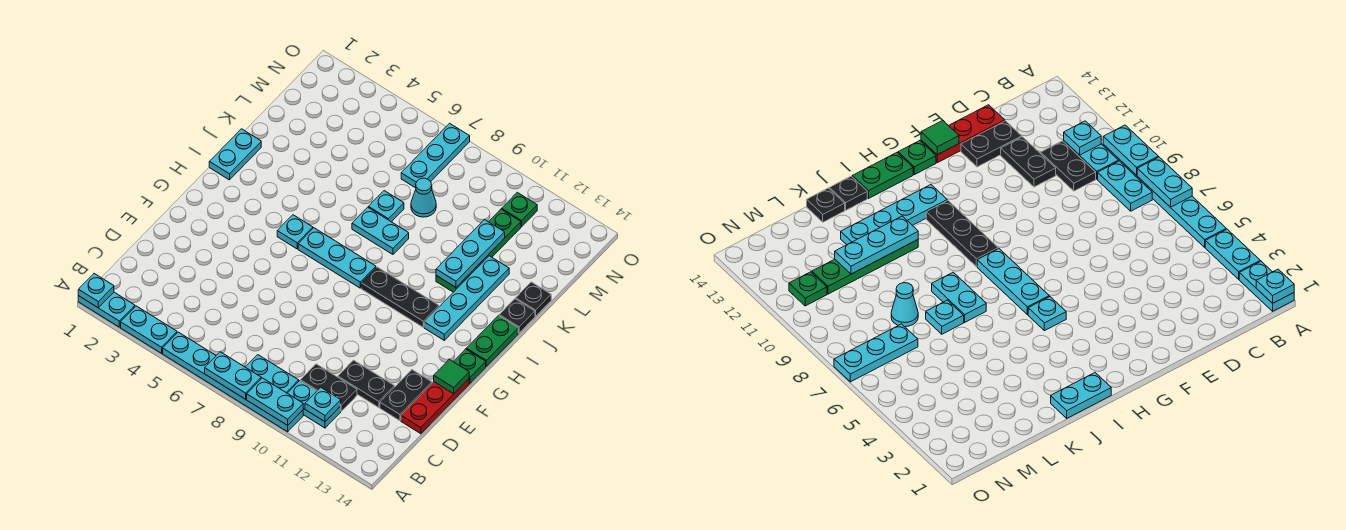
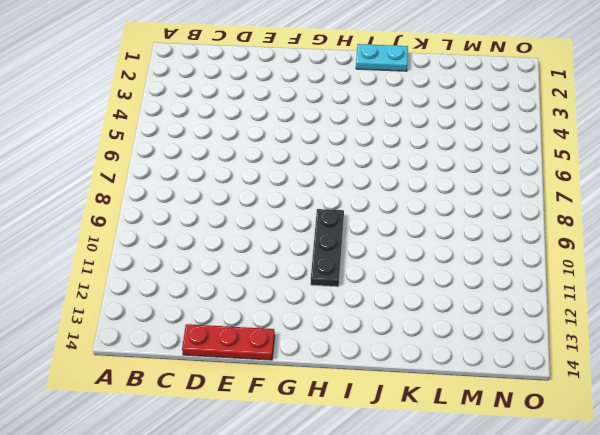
none -> cyan plate A1:A2 level 1
none -> cyan plate A3:A4 level 1
none -> cyan plate A5:A10 level 1
none -> cyan plate B8:B9 level 1

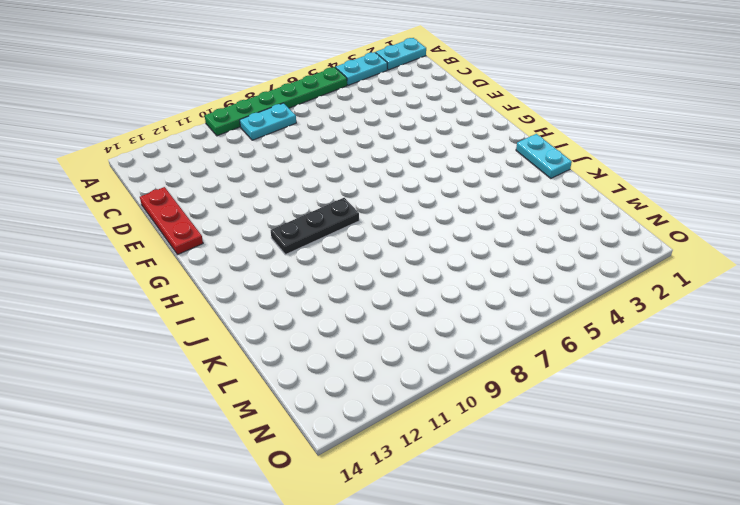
green plate A5:A10 level 1 -> cyan plate A5:A10 level 1
none -> cyan plate B10:B11 level 1
none -> black plate C10:C11 level 1
none -> black plate D11:D12 level 1
none -> black plate D13:E13 level 1

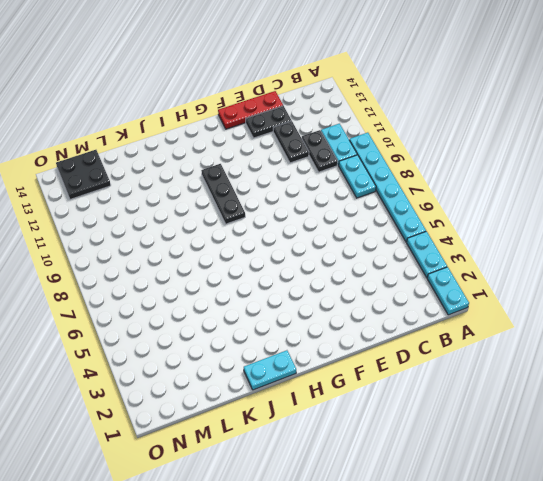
black plate M13:N14 level 1 -> none
none -> green plate G14 level 1
none -> cyan plate H5 level 1
none -> cyan plate H6:H8 level 1
none -> cyan plate H12:K12 level 1

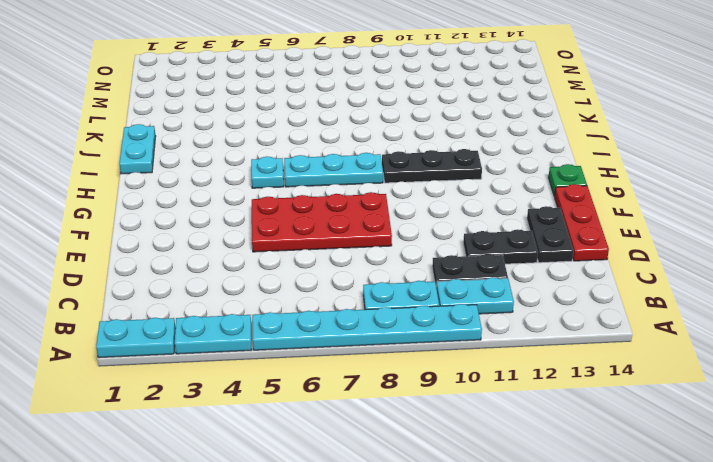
red plate E5:F8 level 1 -> none
none -> cyan plate H12:K12 level 1
none -> green plate H14:I14 level 1
none -> cyan plate J7:J8 level 1
none -> green plate J11:M11 level 1

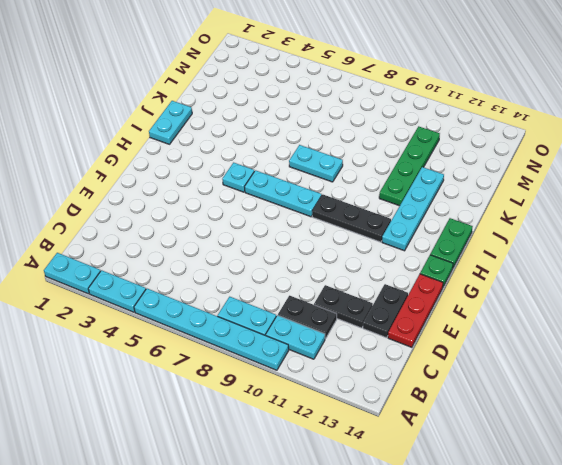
none -> black plate J14 level 1
none -> cyan plate K7 level 1
none -> black plate K14 level 1
none -> cyan cone L8 level 1

